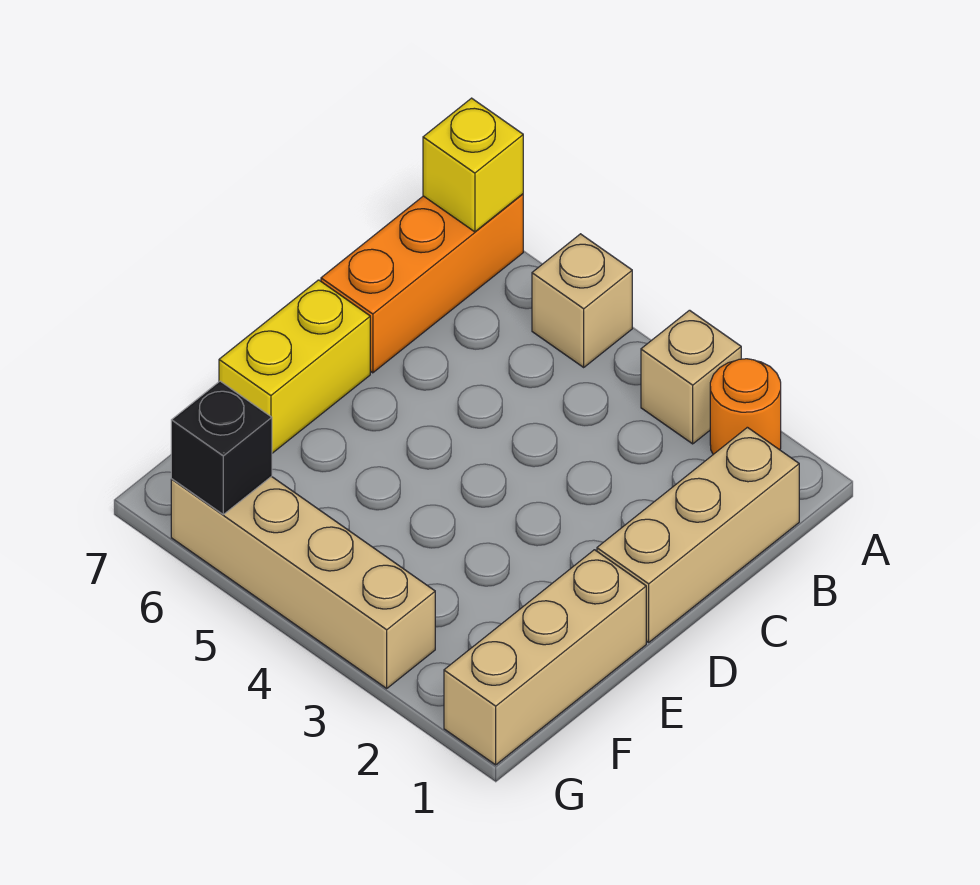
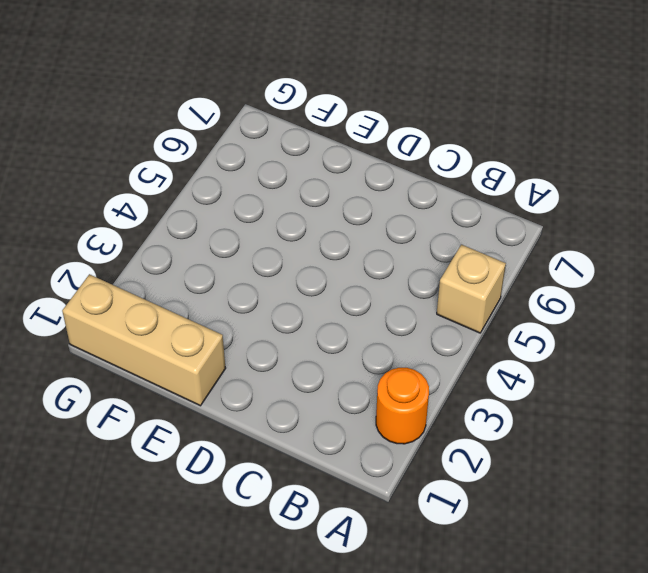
none -> tan brick A3 level 1
none -> orange brick A7:C7 level 1

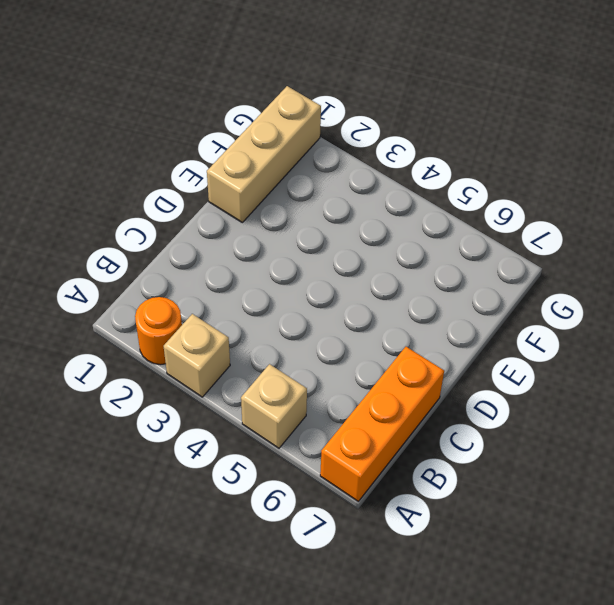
none -> tan brick B1:D1 level 1
none -> yellow brick D7:E7 level 1

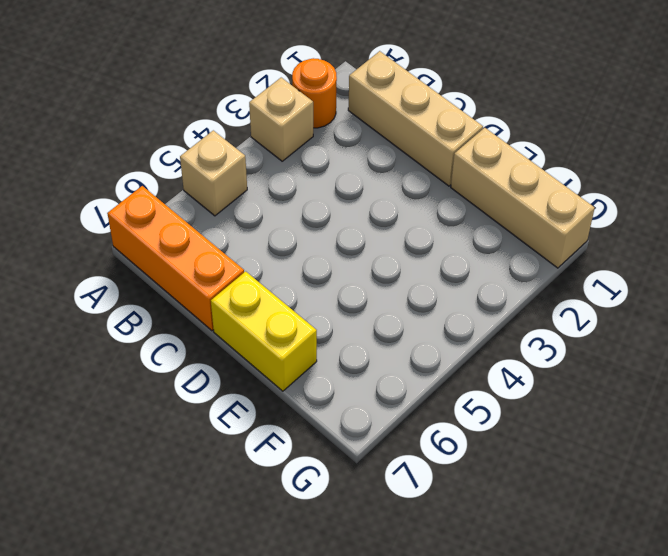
none -> tan brick G3:G6 level 1
none -> yellow brick A7 level 2

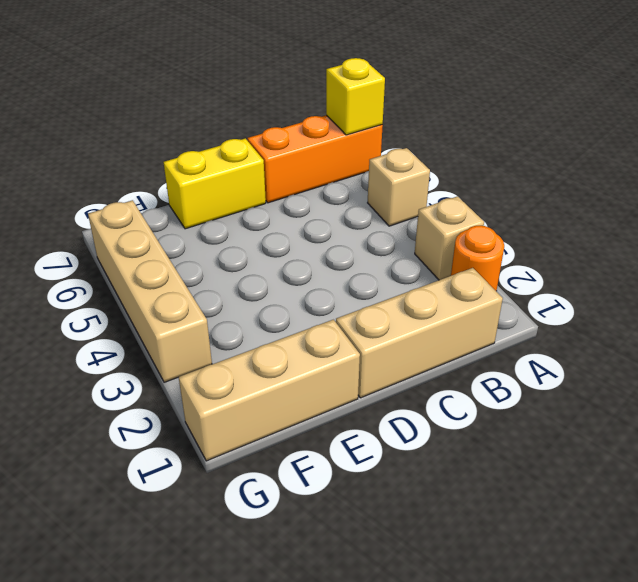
none -> black brick G6 level 2

